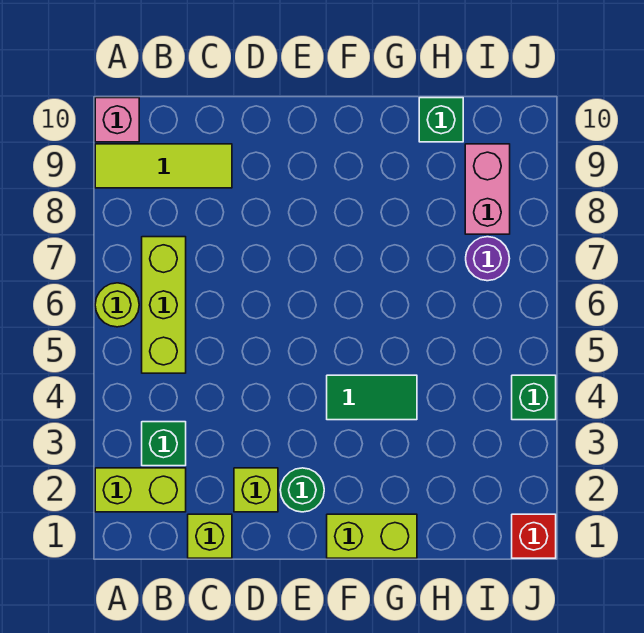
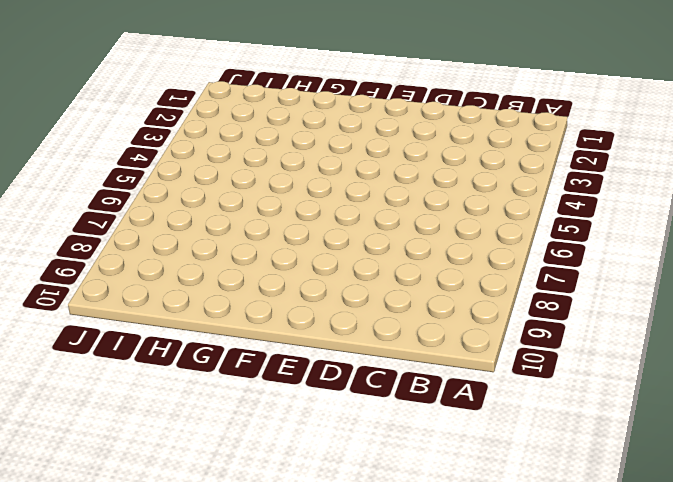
none -> lime brick A2:B2 level 1
none -> lime round brick A6 level 1
none -> lime tile A9:C9 level 1

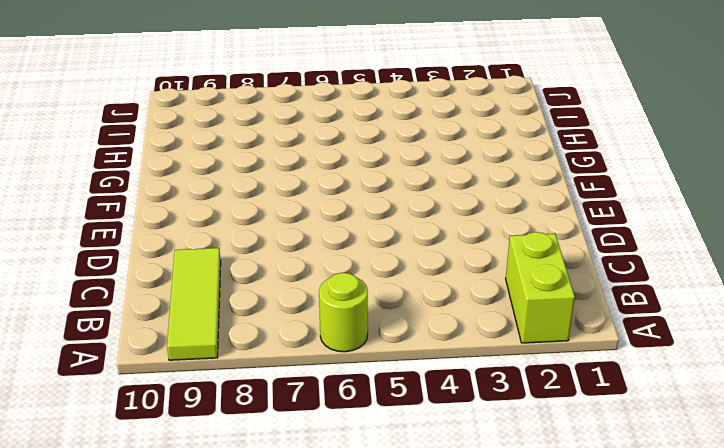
none -> pink brick A10 level 1
none -> green brick B3 level 1
none -> lime brick B5:B7 level 1

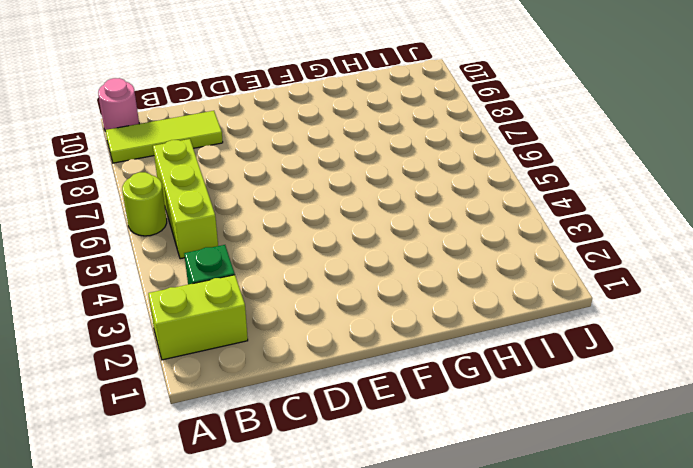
pink round brick A10 level 1 -> pink brick A10 level 1
none -> lime brick C1 level 1
none -> lime brick D2 level 1
none -> green round brick E2 level 1

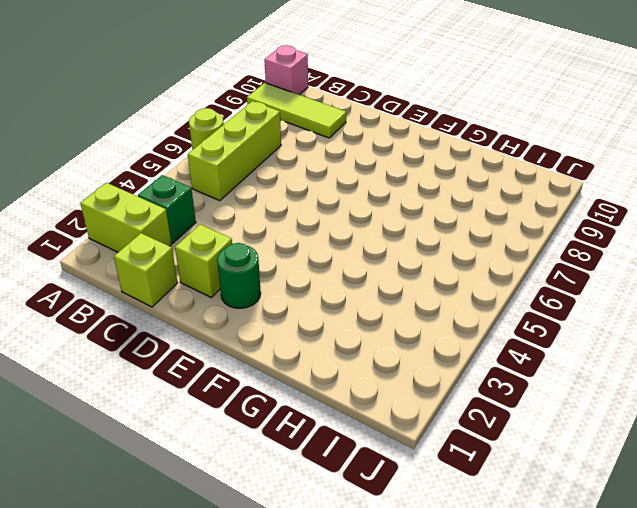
none -> lime brick F1:G1 level 1
none -> green tile F4:G4 level 1
none -> green brick H10 level 1

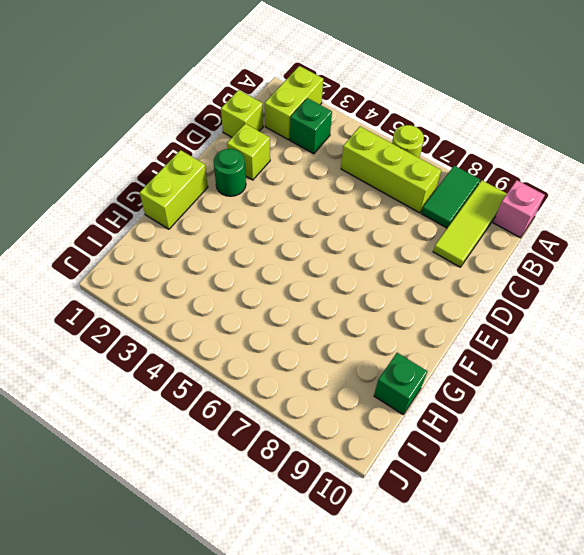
green tile A8:B8 level 1 -> green tile F4:G4 level 1
none -> purple round brick I7 level 1
none -> pink brick I8:I9 level 1
none -> red brick J1 level 1

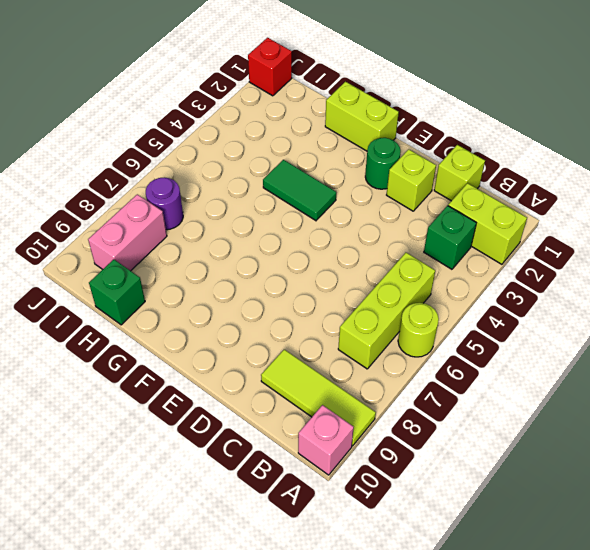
none -> green brick J4 level 1

